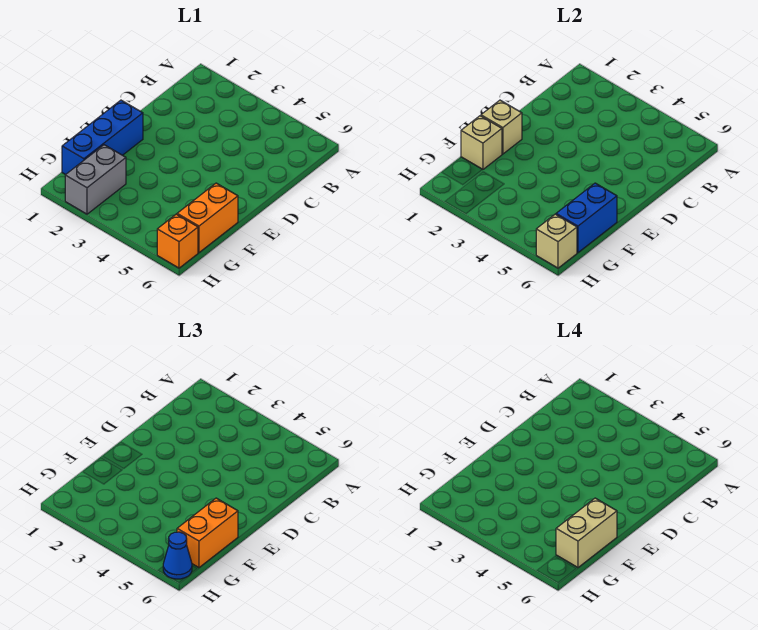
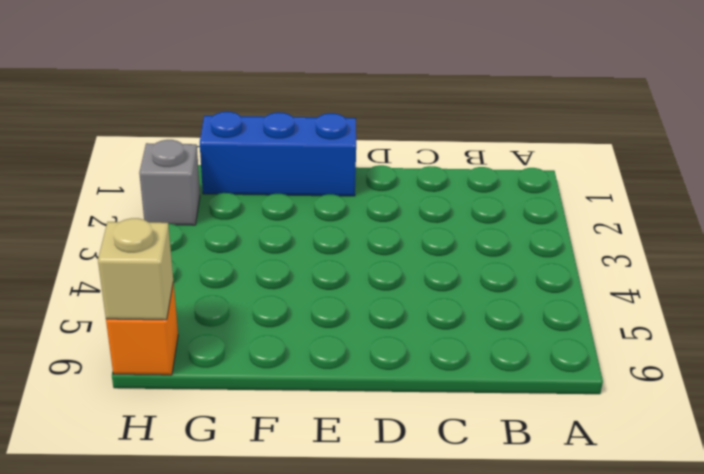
grey brick H2 level 1 -> grey brick G2:H2 level 1
none -> orange brick F6:G6 level 1
none -> tan brick E1 level 2

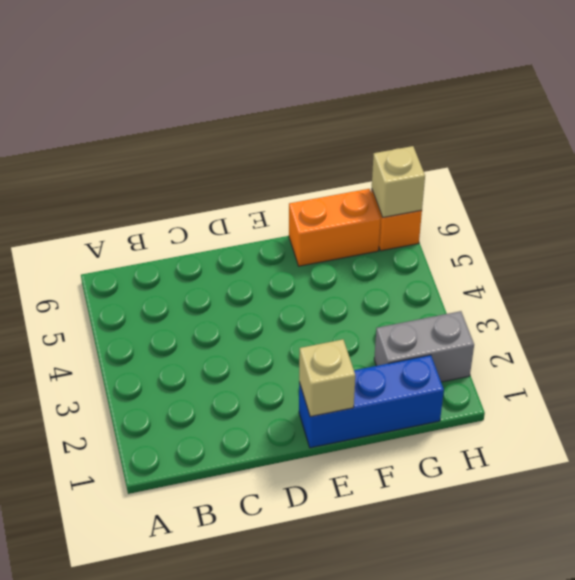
none -> tan brick F1 level 2
none -> blue brick F6:G6 level 2

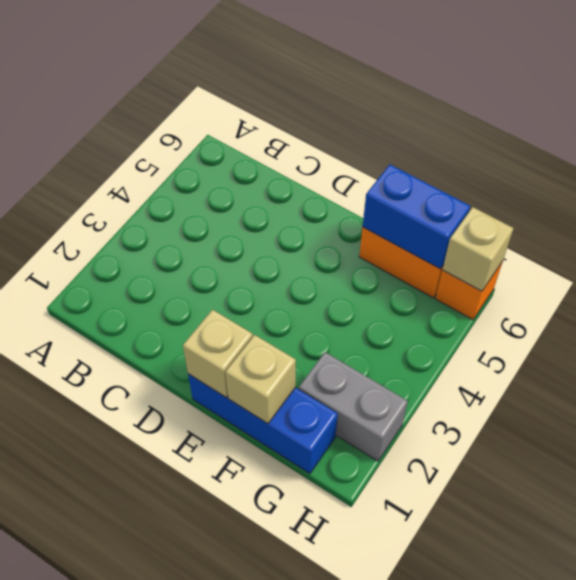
none -> orange brick F6:G6 level 3
none -> blue cone H6 level 3

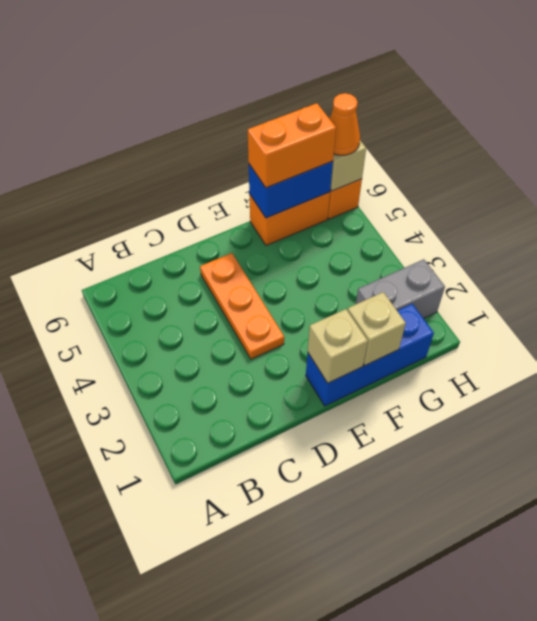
orange plate D3:D5 level 1 -> none
orange cone H6 level 3 -> blue cone H6 level 3
none -> tan brick F6:G6 level 4

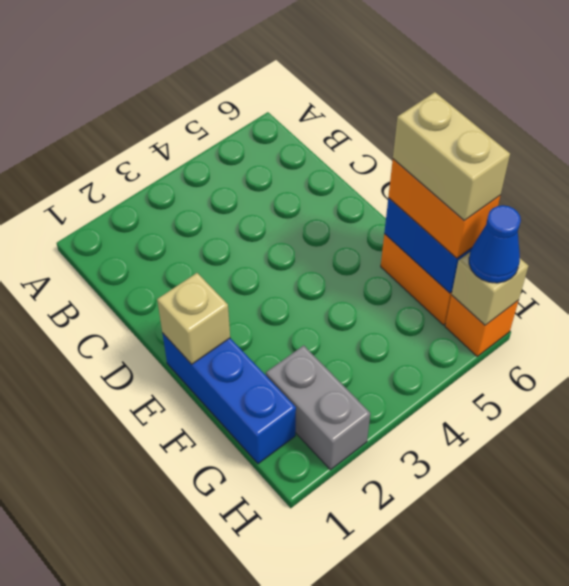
none -> tan brick F1 level 2

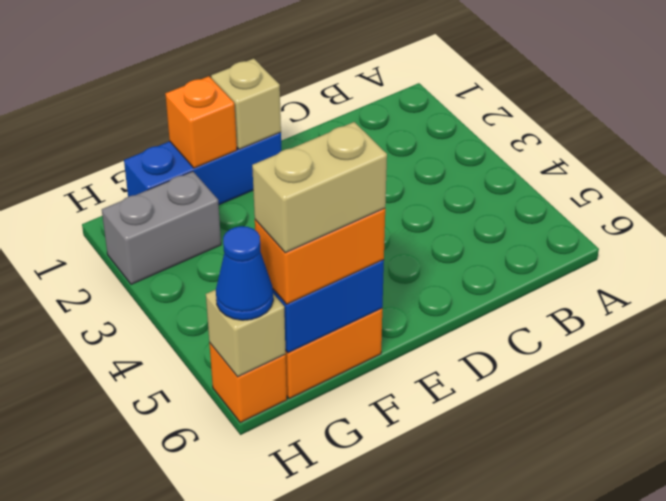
orange brick F1 level 2 -> tan brick F1 level 2

